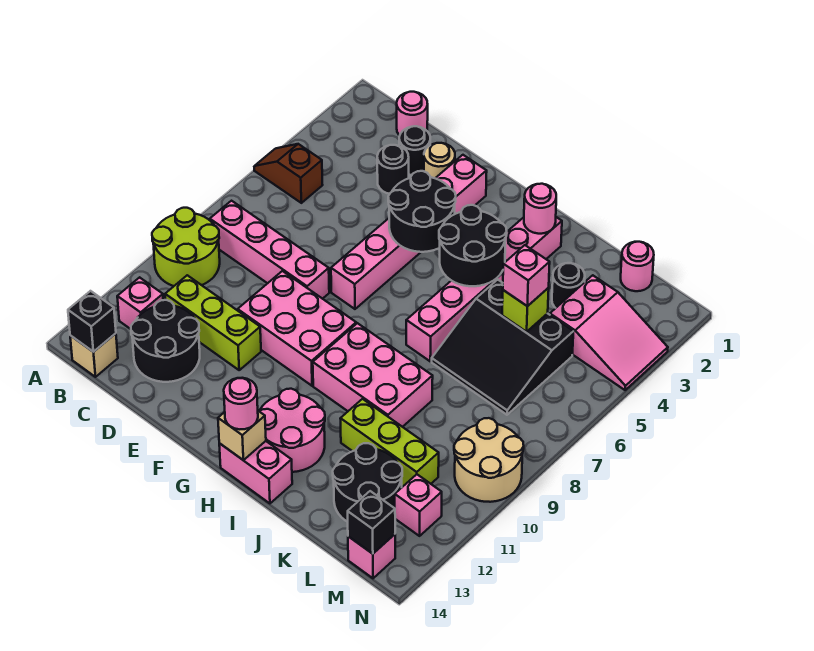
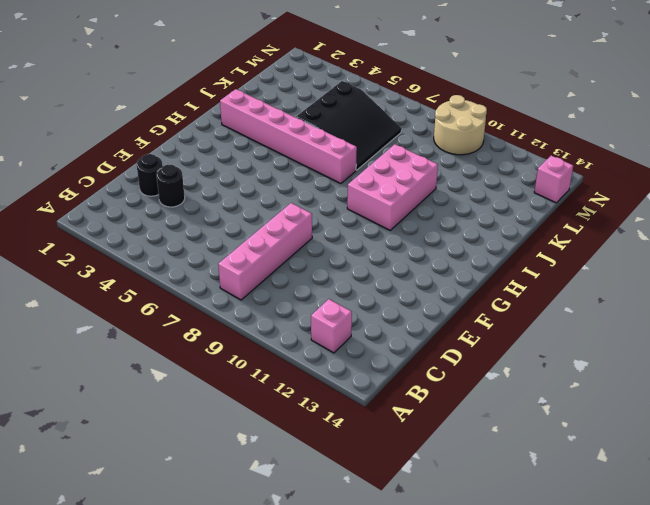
none -> brown slope A5:B5 level 1 top B
none -> lime round brick A9:B10 level 1
none -> tan brick B14 level 1
none -> pink round brick C1 level 1

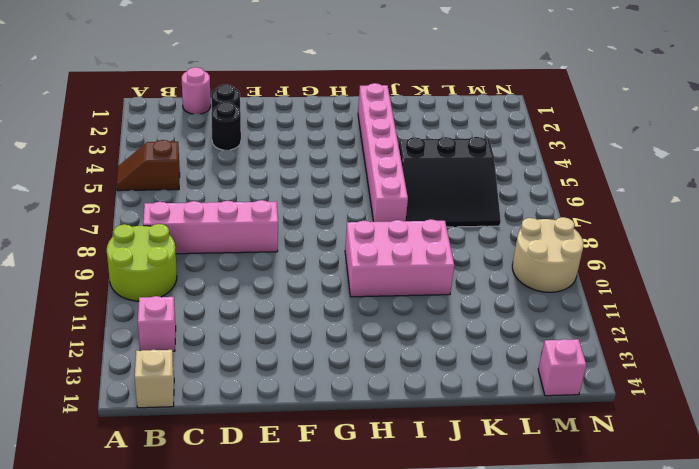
none -> lime brick C11:E11 level 1
none -> black round brick C12:D13 level 1
none -> tan round brick E2 level 1
none -> pink brick E9:G10 level 1

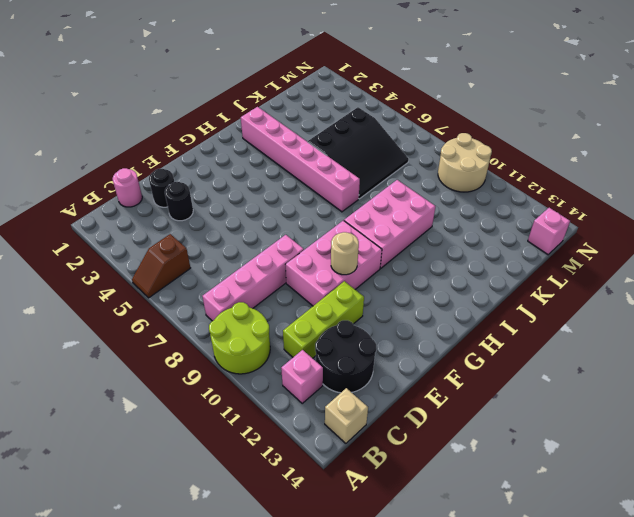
tan round brick F10 level 2 -> tan round brick E2 level 1
none -> pink brick F2:F7 level 1
none -> pink round brick H12:I13 level 1
none -> pink brick H14:I14 level 1
none -> lime brick J11:L11 level 1

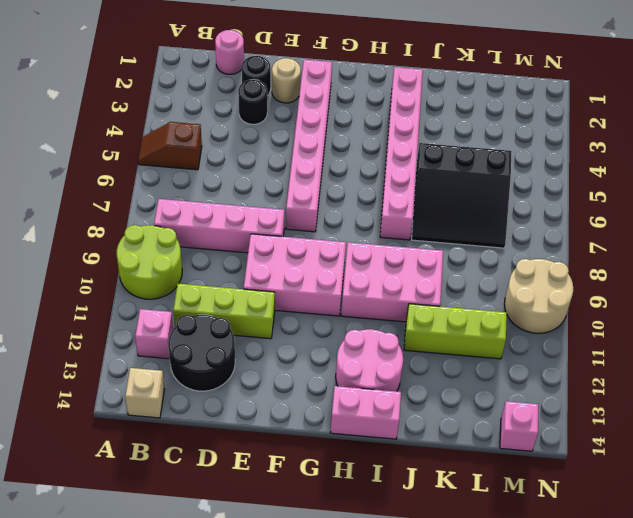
none -> black round brick K3 level 1
none -> black round brick K12:L13 level 1
none -> pink round brick L1 level 1
none -> pink slope L3:N4 level 1 top L

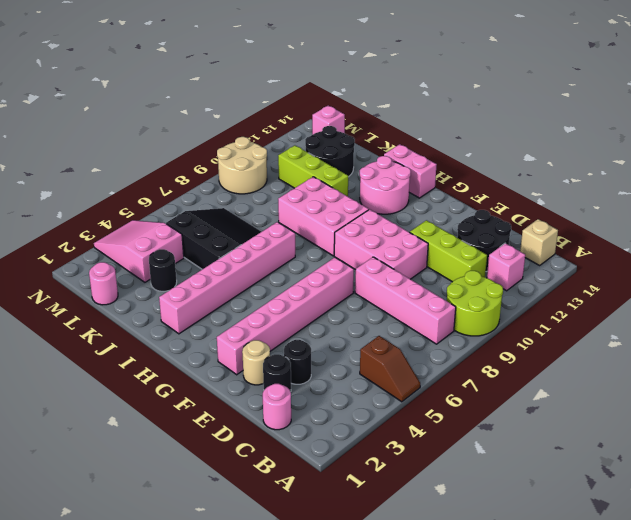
none -> pink brick M12 level 1
none -> black brick B14 level 2
none -> black round brick F4:G5 level 2
none -> black round brick H4:I5 level 2

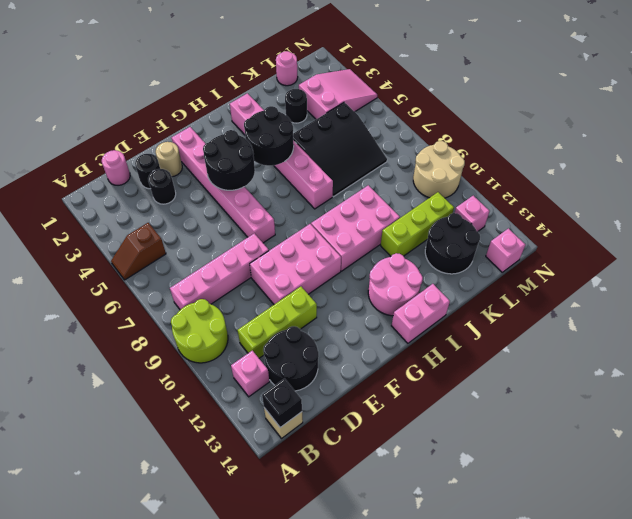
none -> tan brick H14 level 2
none -> pink round brick I2 level 2
none -> lime brick K5 level 2
none -> black brick M14 level 2

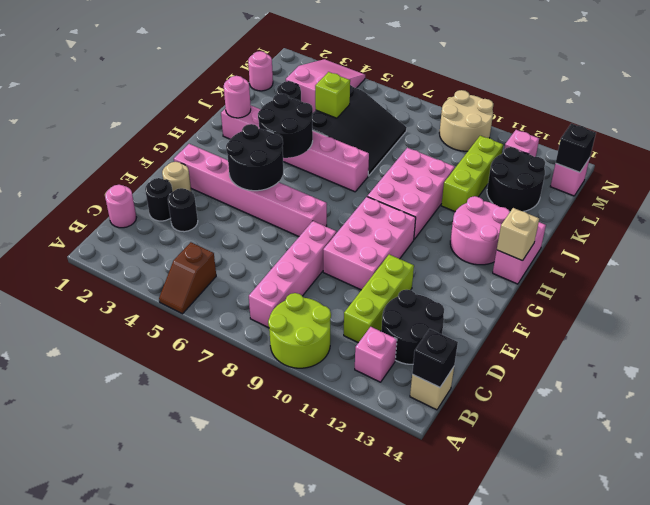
none -> pink round brick H14 level 3
none -> pink brick K5 level 3

